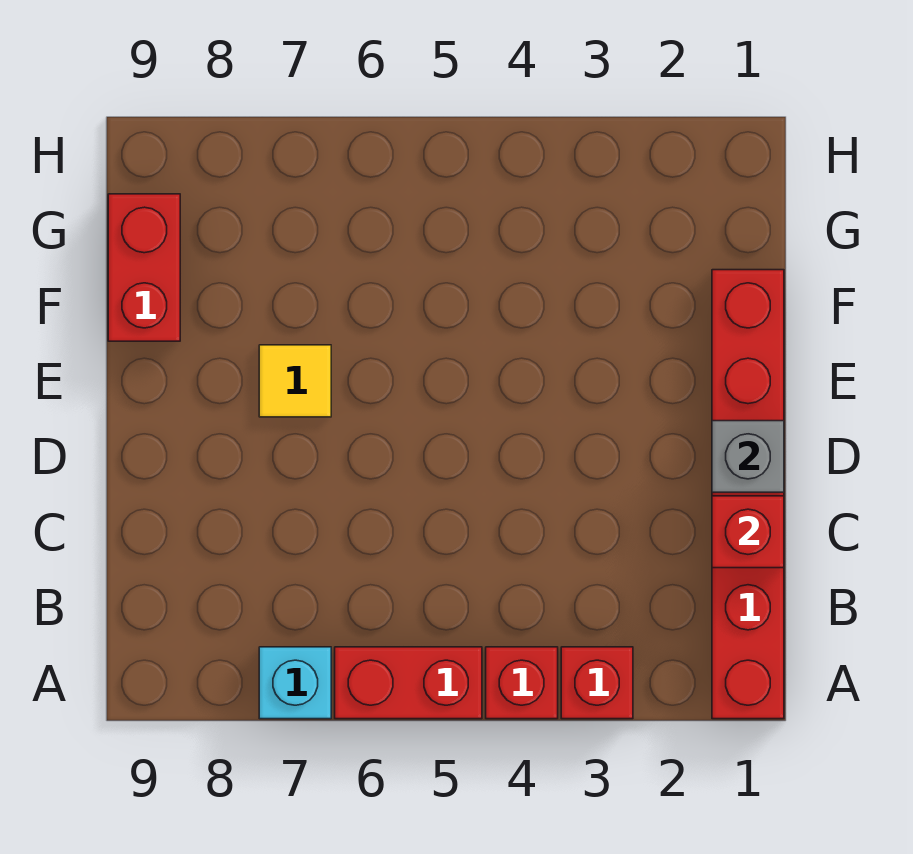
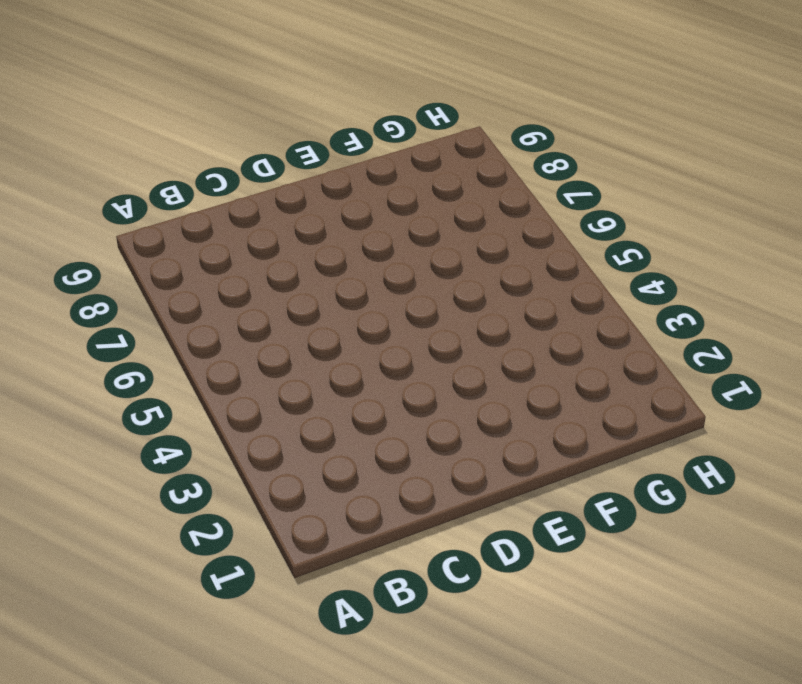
none -> red brick A1:F1 level 1
none -> red brick A3 level 1

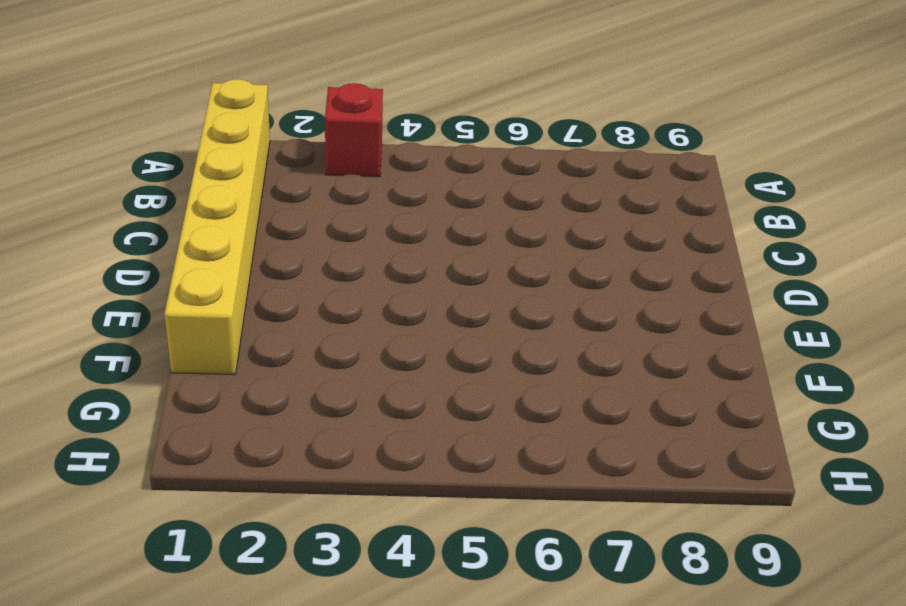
yellow brick A1:F1 level 1 -> red brick A1:F1 level 1
none -> red brick A4 level 1
none -> red brick A5:A6 level 1

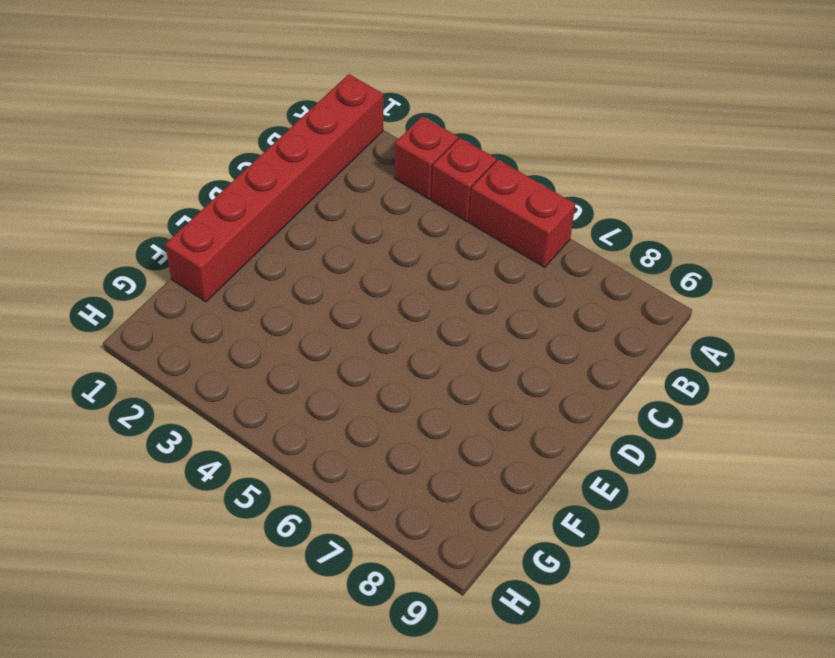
none -> cyan brick A7 level 1
none -> yellow tile E7 level 1

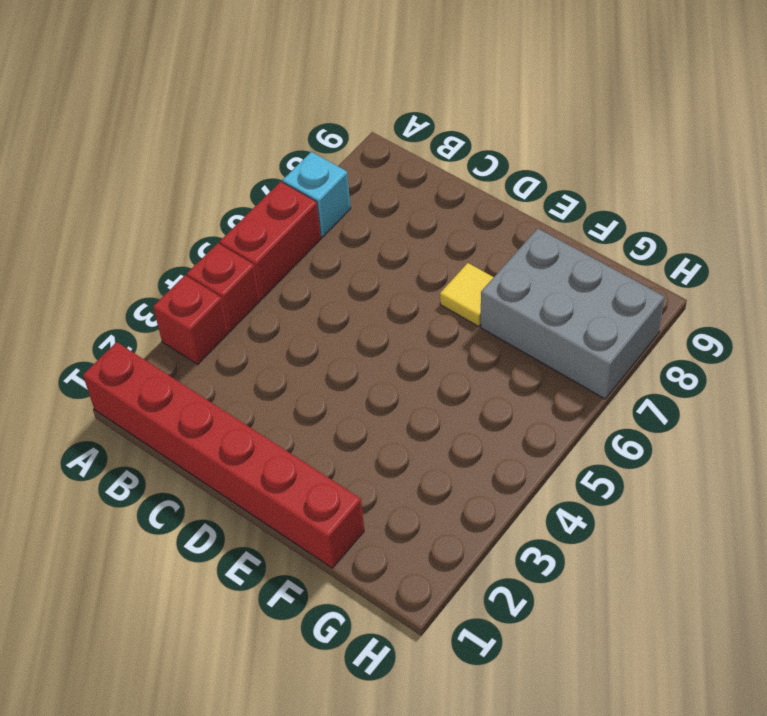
grey brick F7:H8 level 1 -> none
none -> red brick F9:G9 level 1
none -> red brick C1 level 2

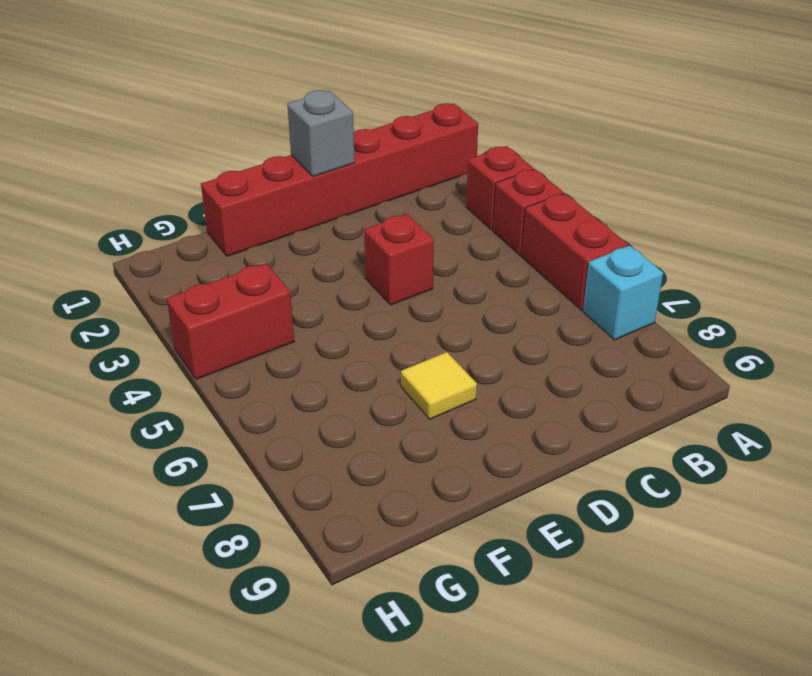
red brick D4 level 1 -> red brick C1 level 2
red brick G4:H4 level 1 -> red brick F9:G9 level 1

